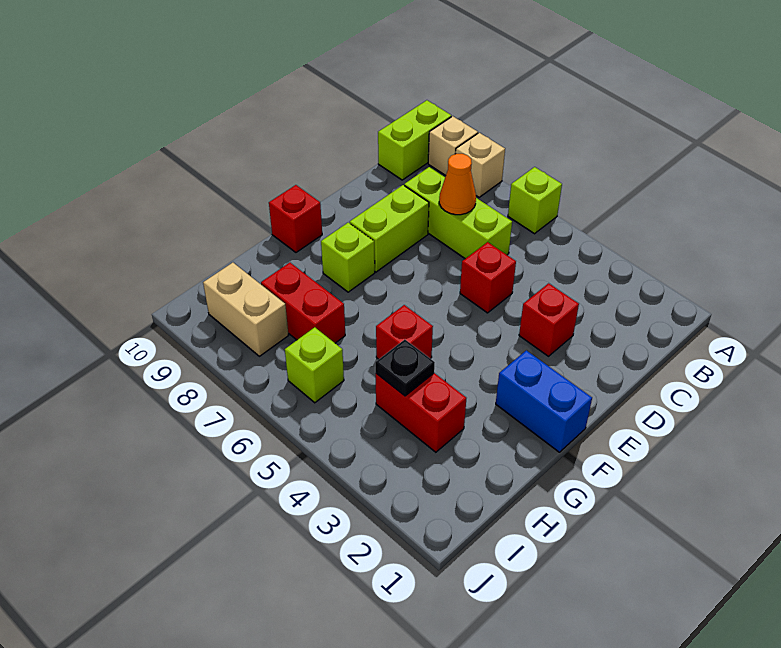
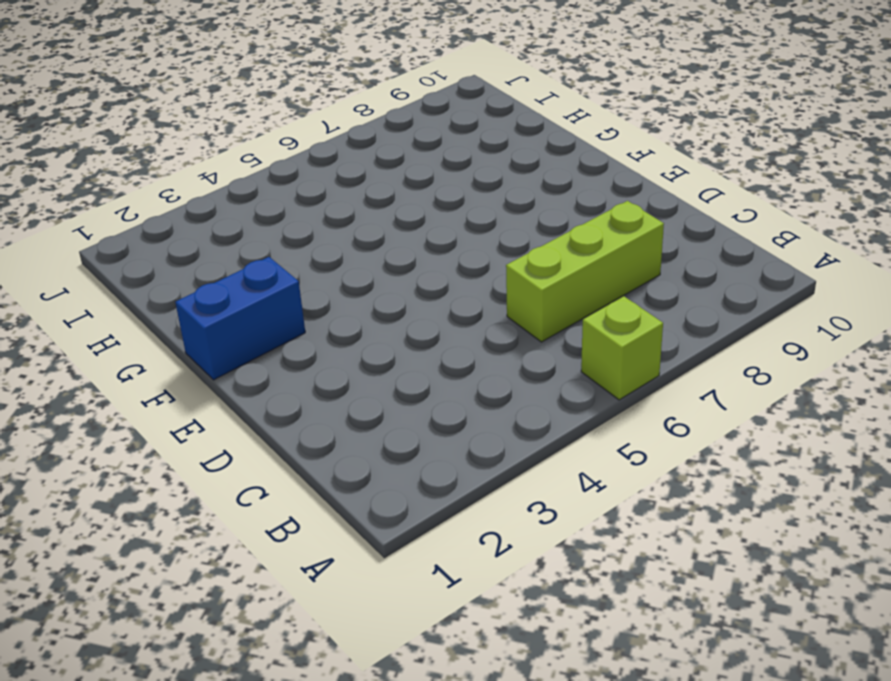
none -> tan brick A8 level 1
none -> tan brick A9 level 1
none -> lime brick A10:B10 level 1

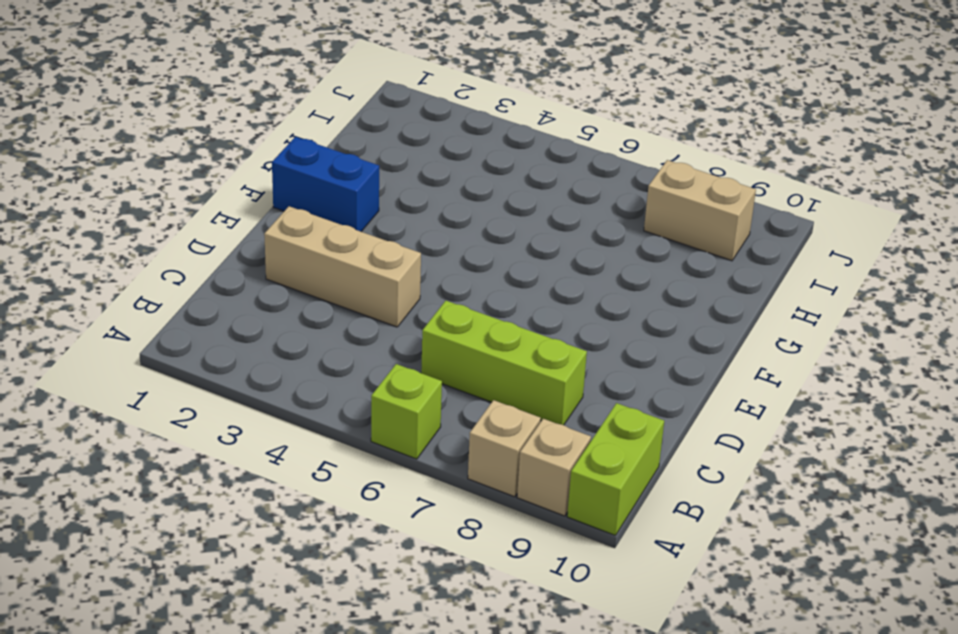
tan brick D2:D4 level 1 -> red brick D3 level 1
none -> red brick D5 level 1
none -> lime brick D8:E8 level 1
none -> lime brick F8 level 1

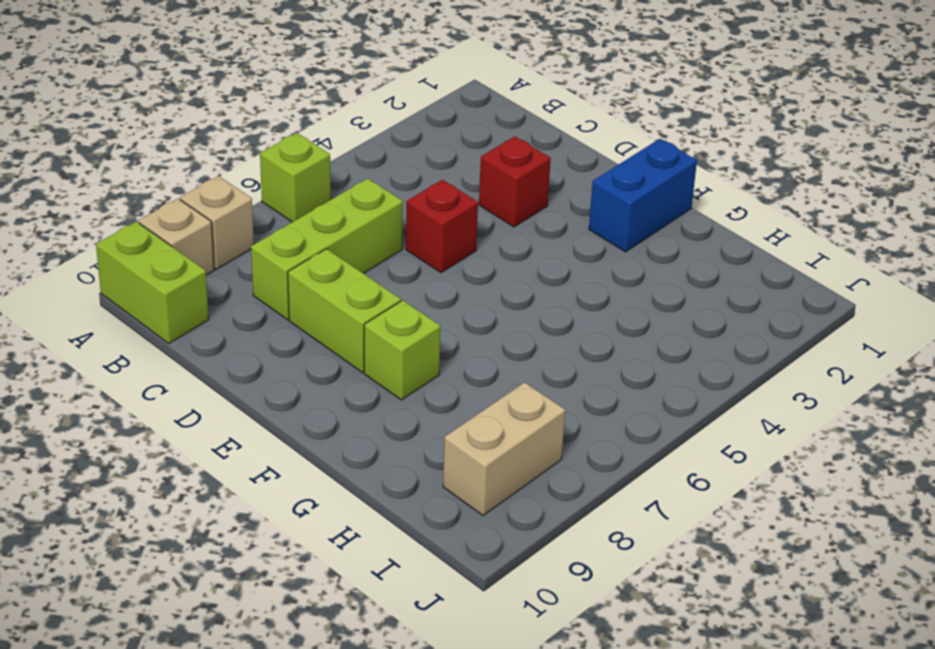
none -> red brick F10 level 1
none -> red brick G5 level 1
none -> red brick H3:H4 level 1

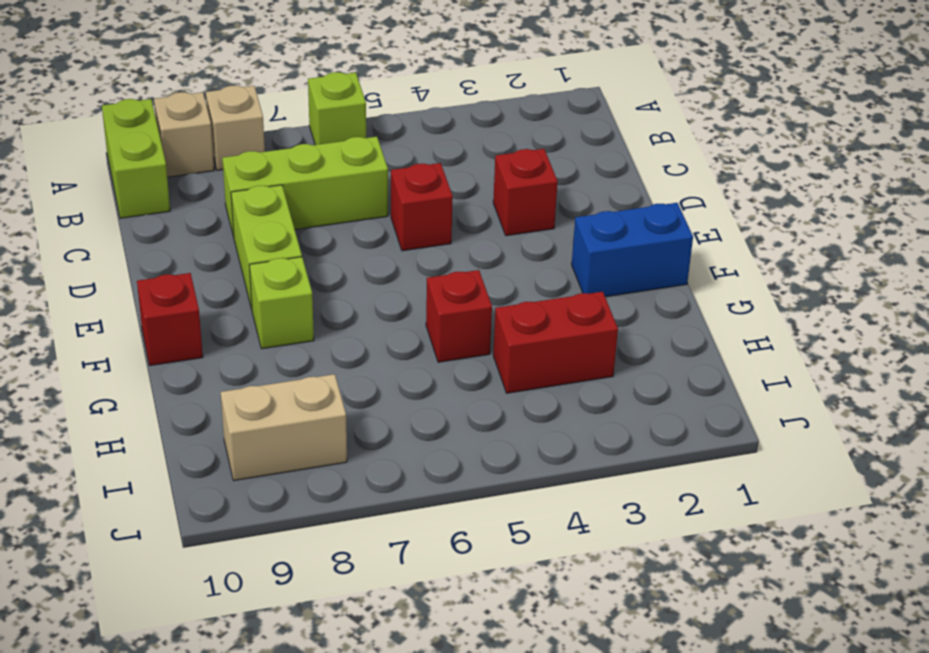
none -> red brick H7:H8 level 1
none -> lime brick I6 level 1
none -> orange cone C7 level 2

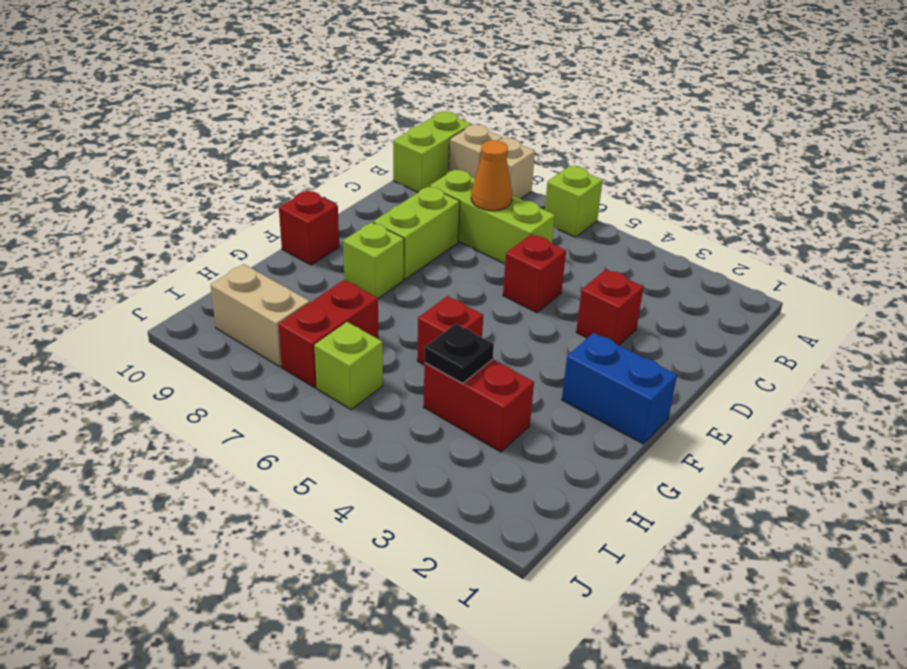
red brick H7:I7 level 1 -> red brick H7:H8 level 1

